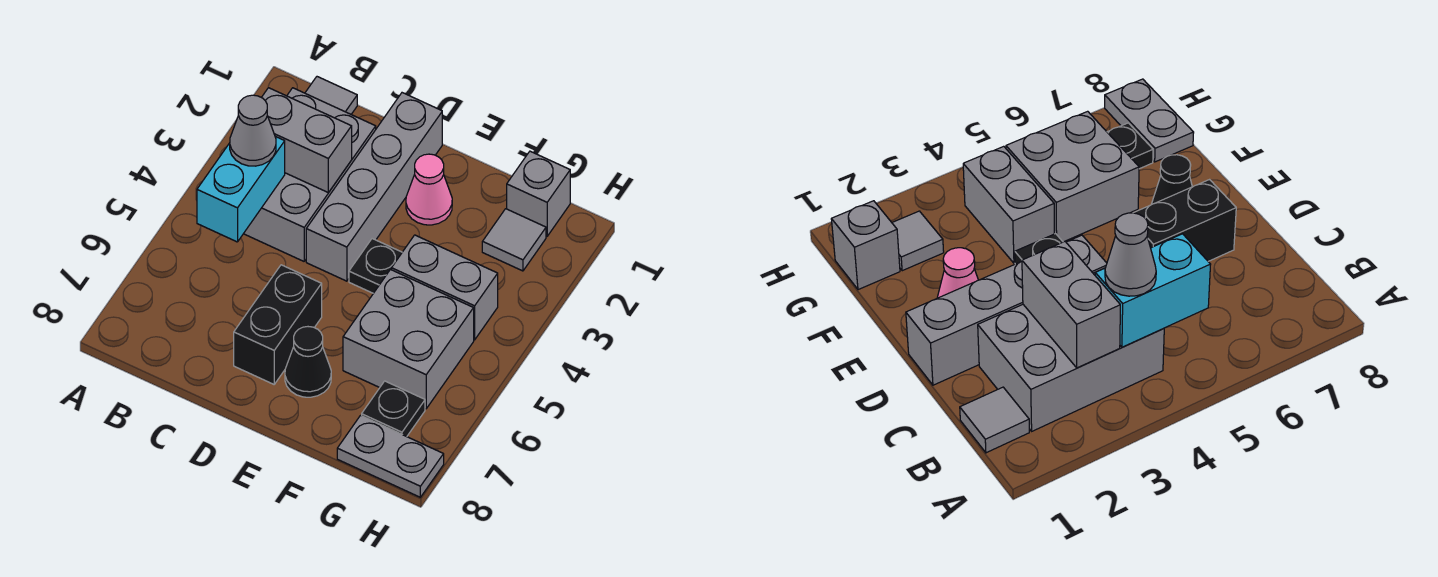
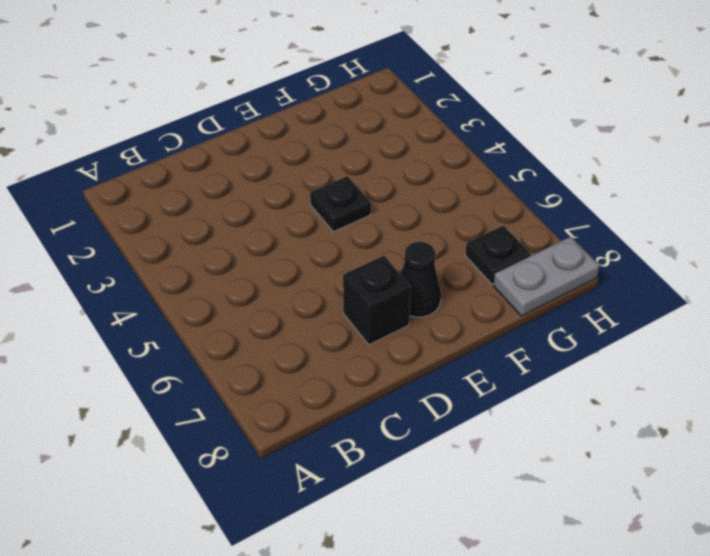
black brick D7 level 1 -> black brick D6:D7 level 1
none -> grey tile B1 level 1
none -> grey brick B2:C4 level 1
none -> grey brick D1:D4 level 1

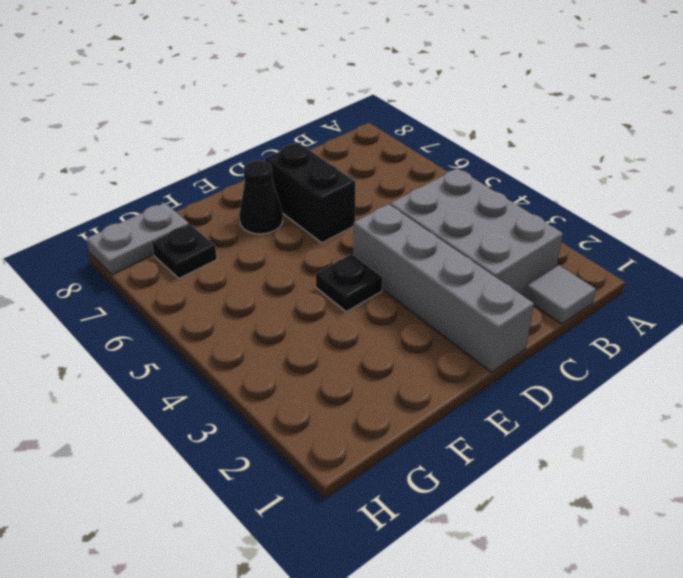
none -> pink cone E2 level 1
none -> grey brick F4:G4 level 1
none -> grey brick F5:G6 level 1

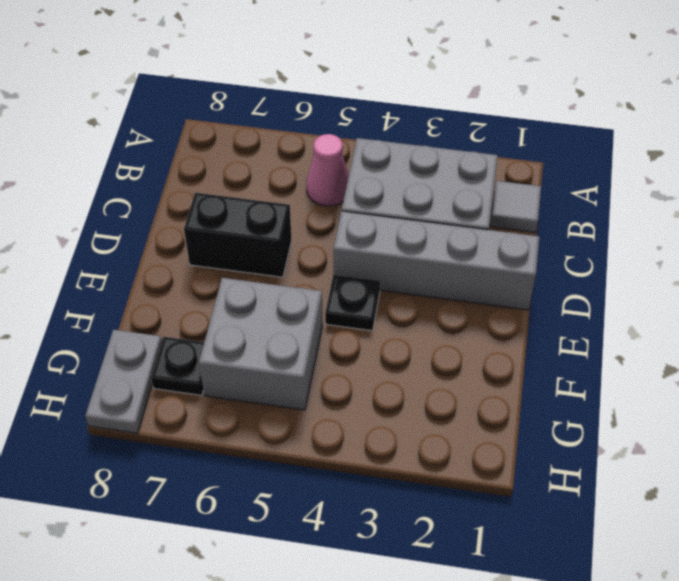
pink cone B5 level 1 -> pink cone E2 level 1
none -> black cone E7 level 1
none -> grey brick F4:G4 level 1
none -> grey brick G1 level 1

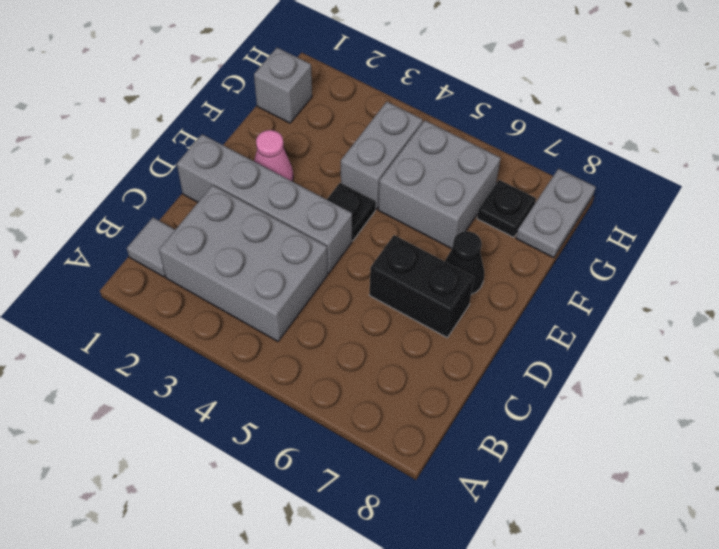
none -> grey tile G2 level 1
none -> grey brick B3:C3 level 2
none -> cyan brick B4:B5 level 2

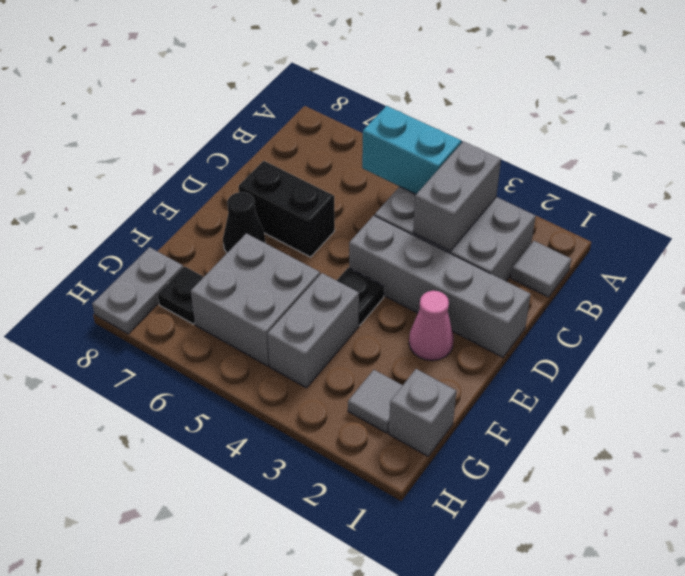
none -> grey cone B4 level 3

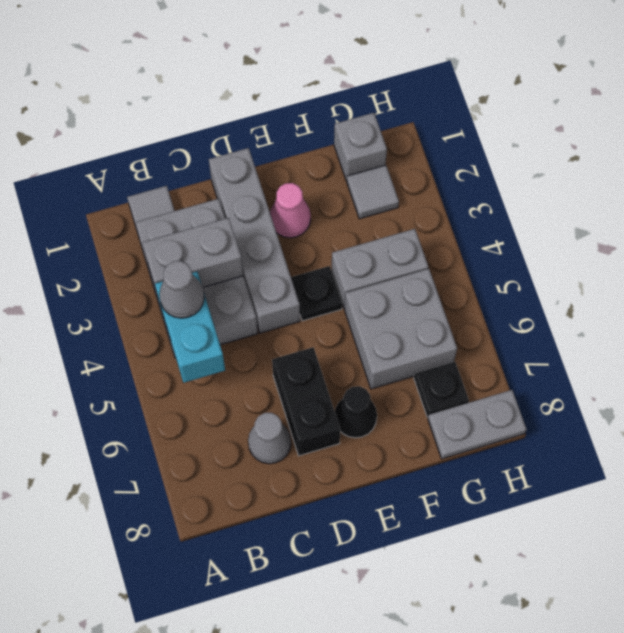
grey cone C7 level 1 -> none

